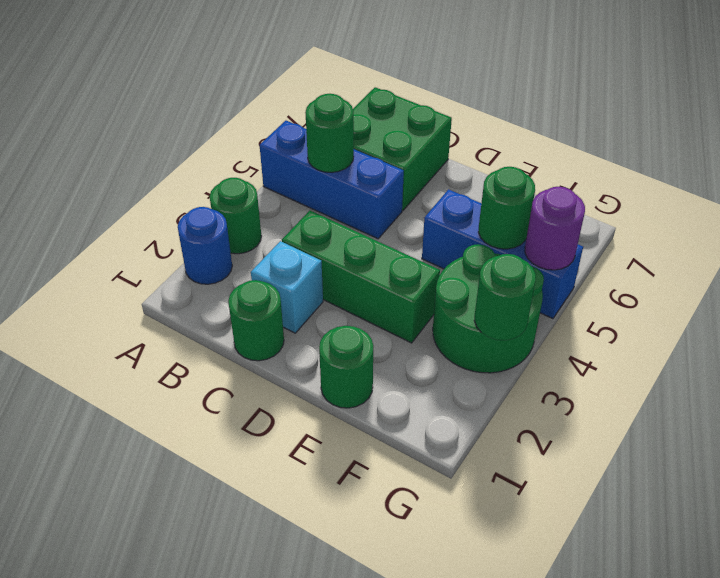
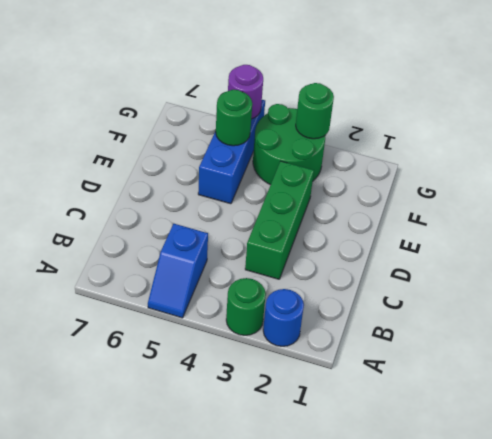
blue slope A5:B5 level 1 top B -> blue brick A5:C5 level 1
none -> green brick B6:C7 level 1
none -> green round brick C1 level 1
none -> cyan brick C2 level 1

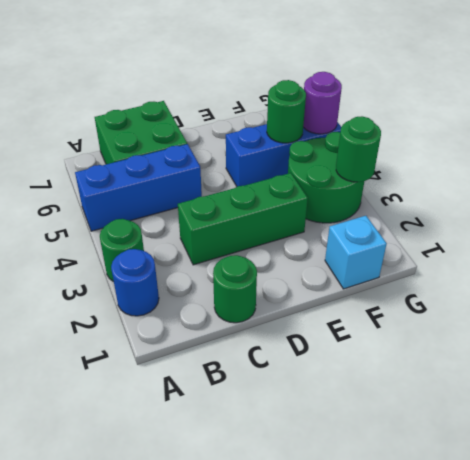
cyan brick F1 level 1 -> cyan brick C2 level 1
none -> green round brick E1 level 1
none -> green round brick B5 level 2

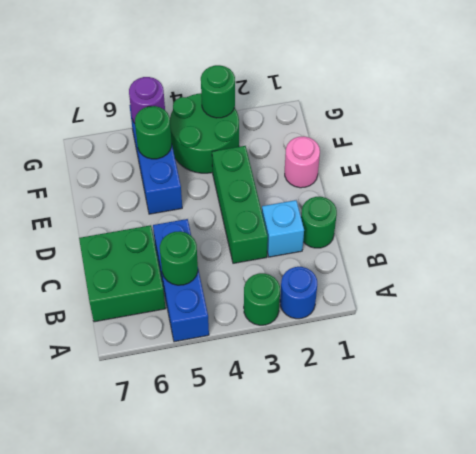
pink round brick E1 level 1 -> green round brick E1 level 1

